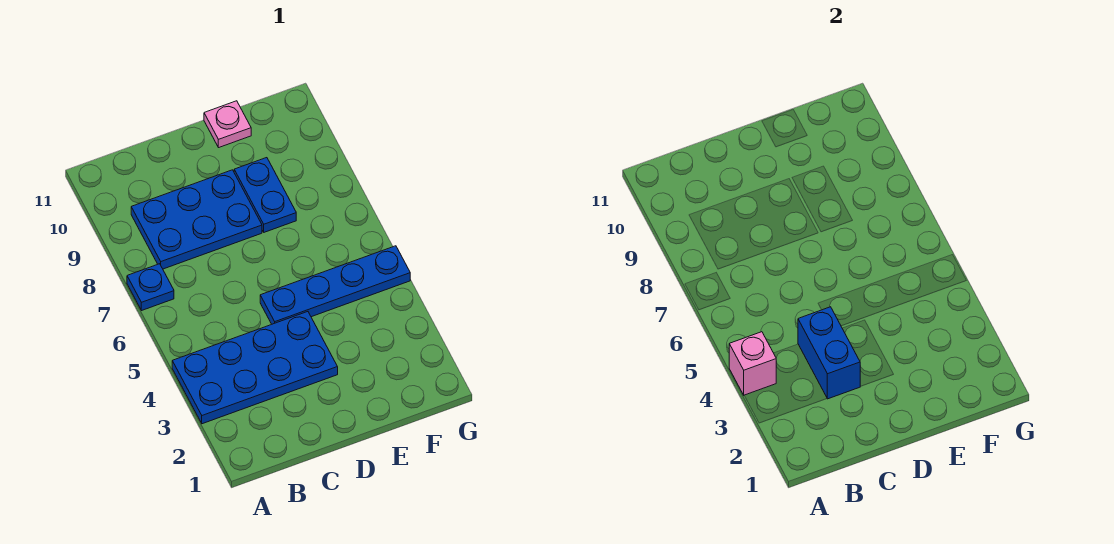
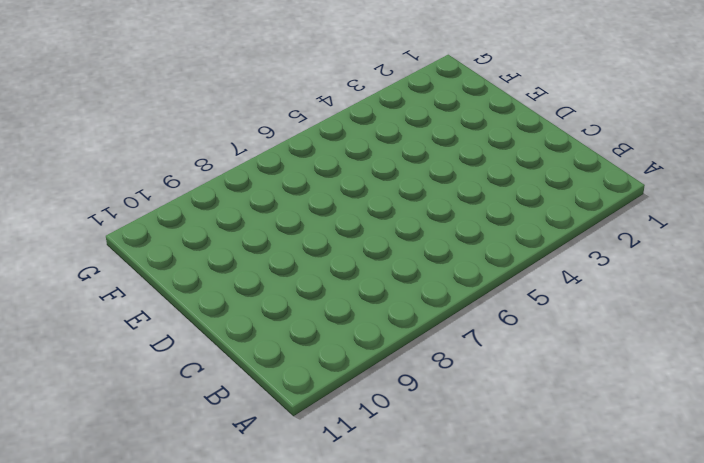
none -> blue plate A3:D4 level 1
none -> blue plate A7 level 1

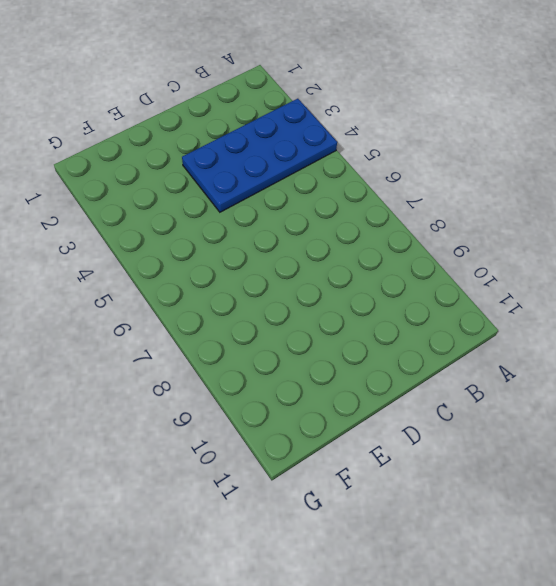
none -> blue plate A7 level 1
none -> blue plate B8:D9 level 1

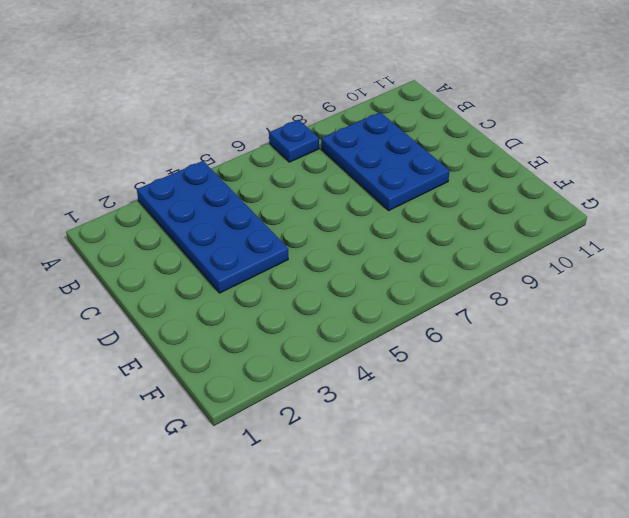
none -> blue plate D5:G5 level 1
none -> blue plate E8:E9 level 1

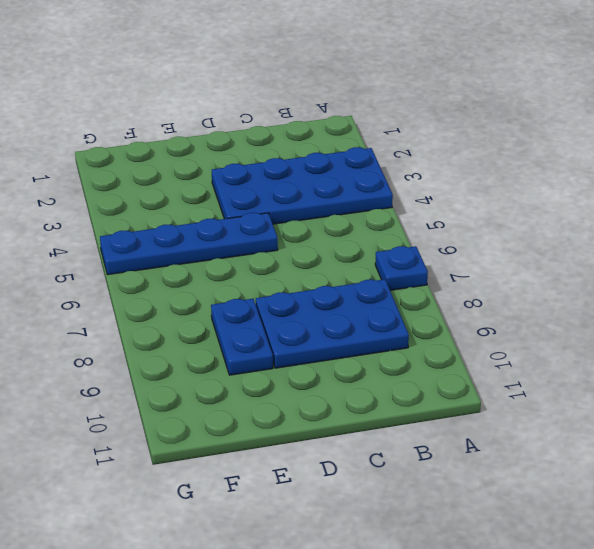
none -> pink plate E11 level 1
none -> pink brick A4 level 2

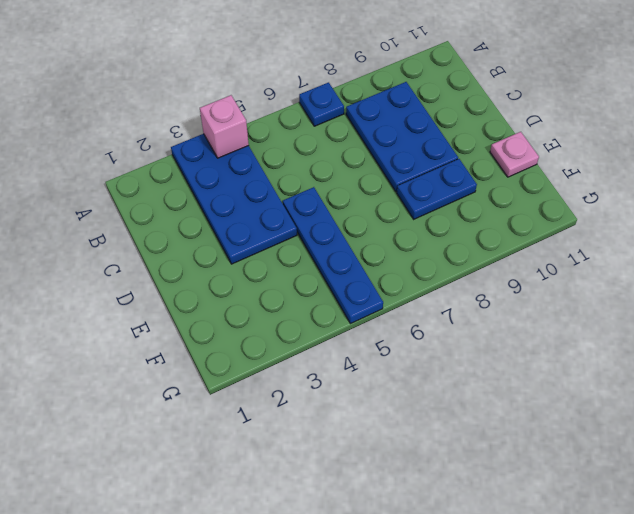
none -> blue brick C3:C4 level 2

